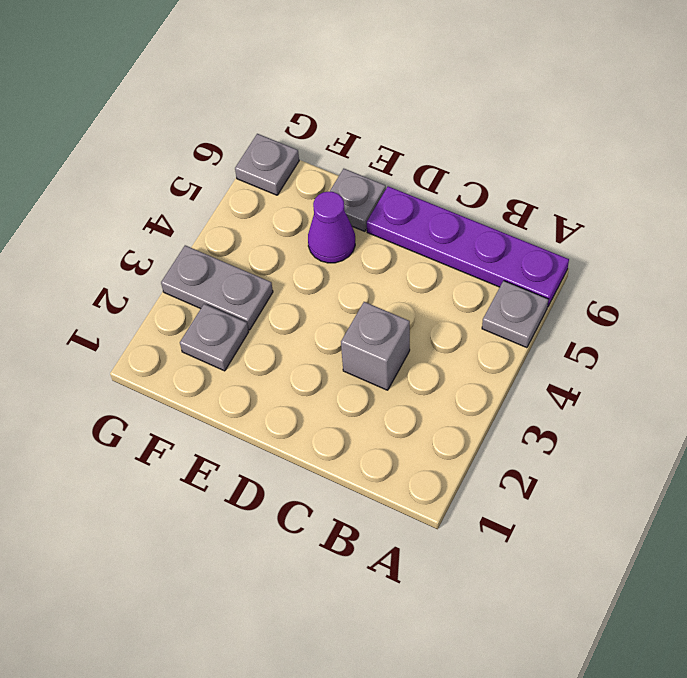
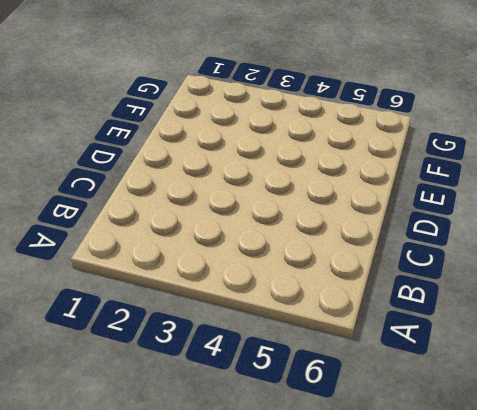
none -> grey plate A5 level 1
none -> purple plate A6:D6 level 1

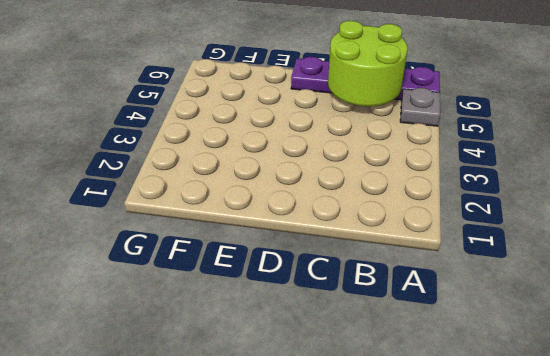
lime round brick B5:C6 level 2 -> none
none -> grey brick C3 level 1
none -> purple cone E5 level 1

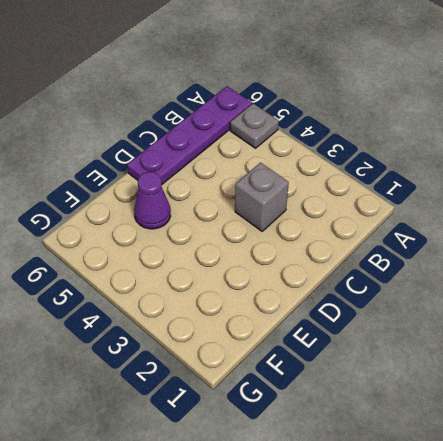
none -> grey plate E6 level 1
none -> grey plate F2 level 1

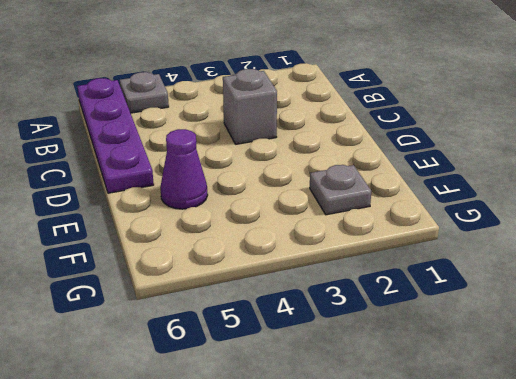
none -> grey plate E6 level 1
none -> grey plate F3:G3 level 1

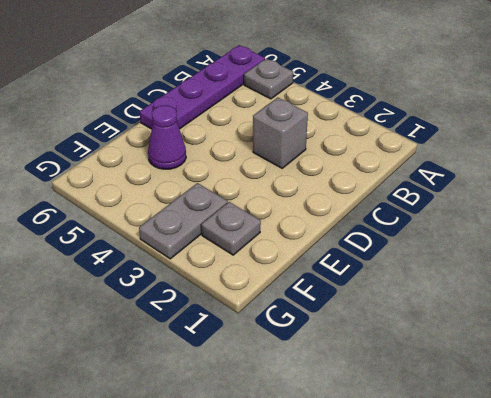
none -> grey plate E6 level 1
none -> grey plate G6 level 1

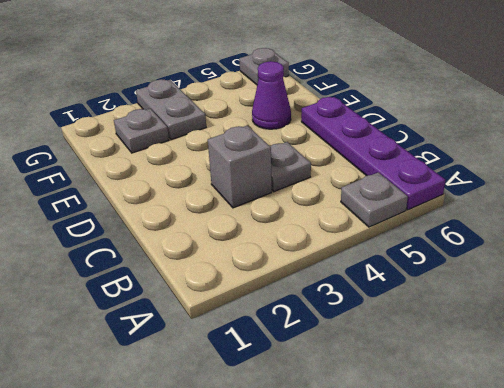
grey plate C4 level 1 -> grey plate E6 level 1

